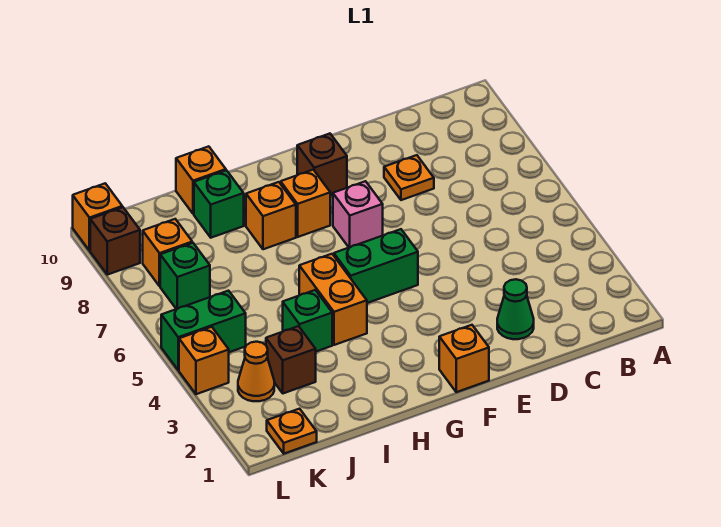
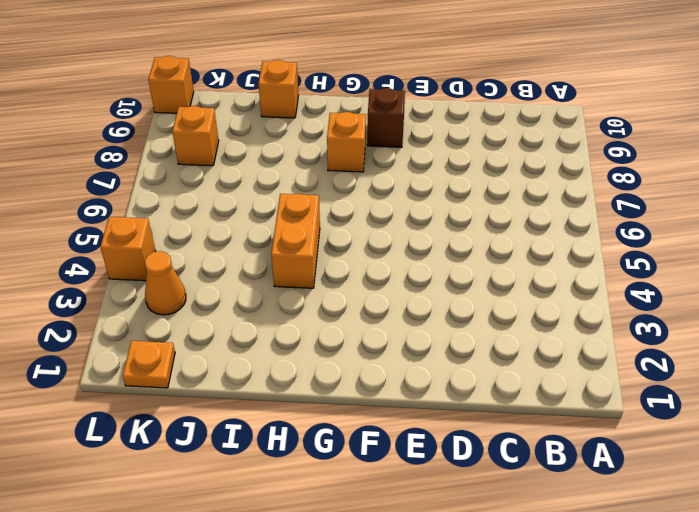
none -> green cone D2 level 1
none -> orange plate D8 level 1
none -> orange brick F1 level 1

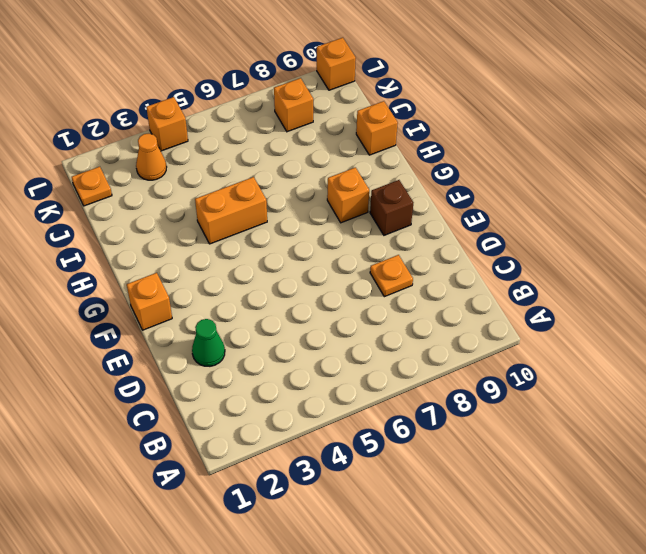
none -> green brick F5:G5 level 1
none -> pink brick F7 level 1
none -> orange brick H8 level 1

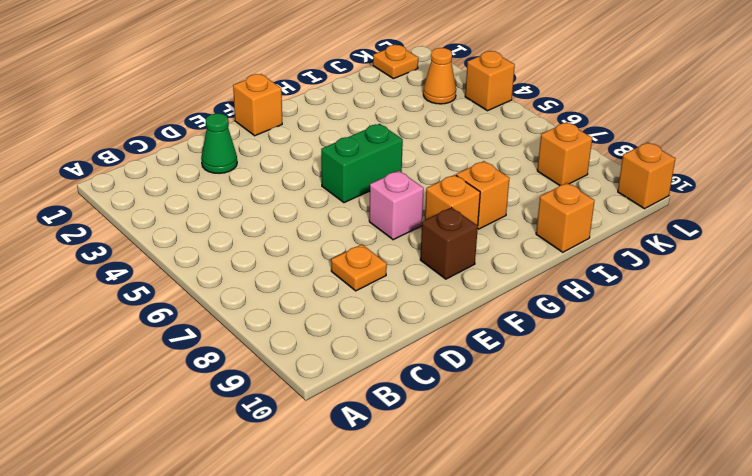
none -> orange brick H4:H5 level 1
none -> green brick I4 level 1
none -> green brick I9 level 1

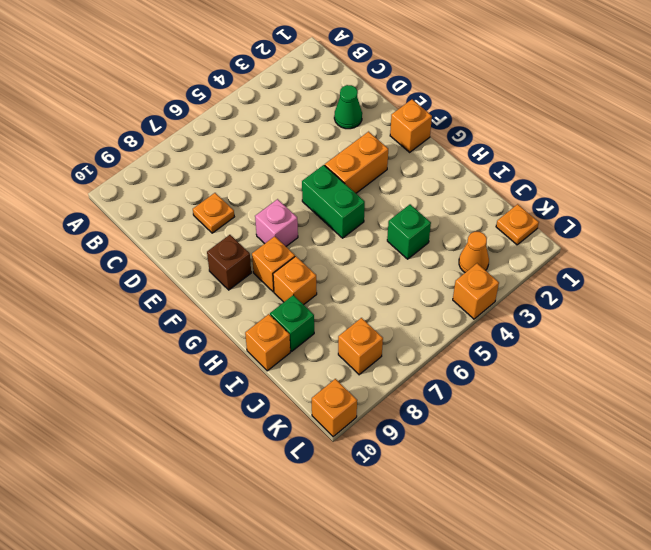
orange brick F3:F4 level 1 -> orange brick H4:H5 level 1
none -> brown brick J3 level 1
none -> green brick K5:L5 level 1
none -> green brick K7 level 1

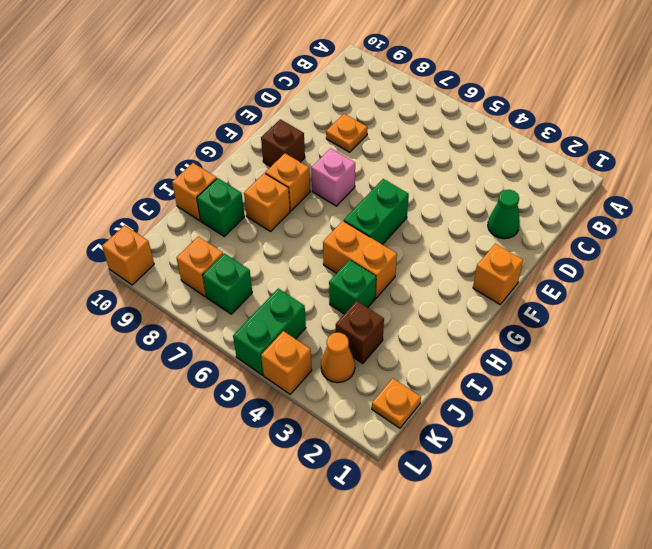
none -> brown brick L9 level 1

